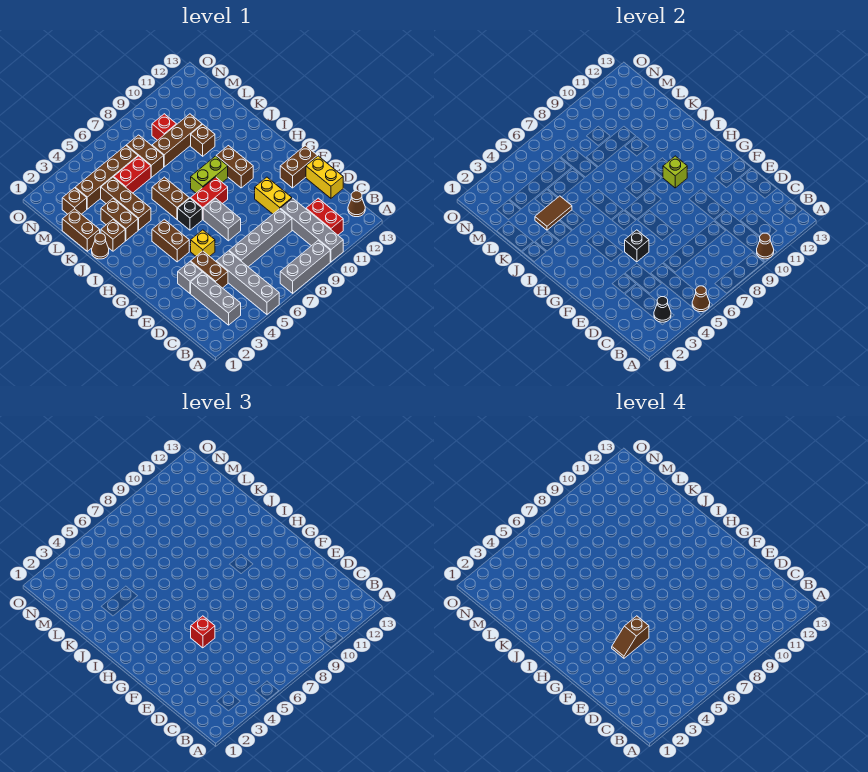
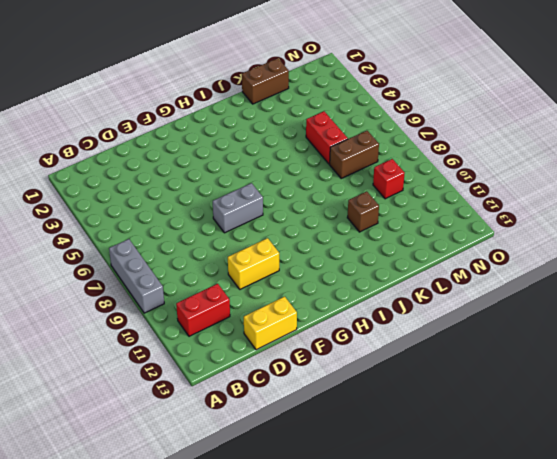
none -> grey brick A5:D5 level 1
none -> grey brick A10:D10 level 1
none -> grey brick B3:D3 level 1
none -> brown cone B13 level 1

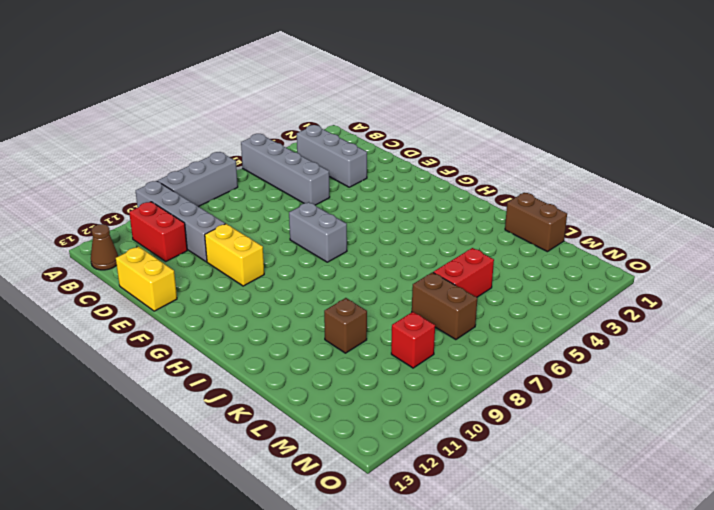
none -> brown brick D4:E4 level 1
none -> grey brick D6:D9 level 1
none -> grey brick E3 level 1
none -> yellow brick F5 level 1

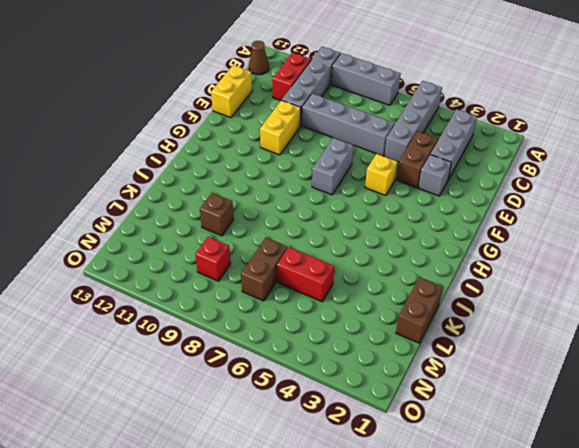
none -> brown brick F12:F13 level 1
none -> brown brick G4:H4 level 1
none -> black brick H6 level 1
none -> red brick H7:H8 level 1

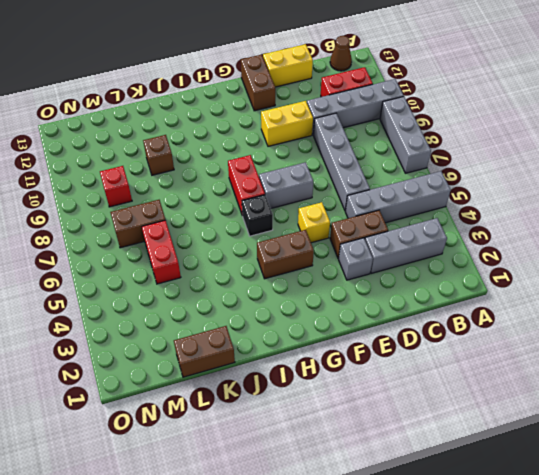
none -> brown brick H10:I10 level 1
none -> brown brick I6:J6 level 1
none -> lime brick I8:I9 level 1
none -> brown cone J1 level 1

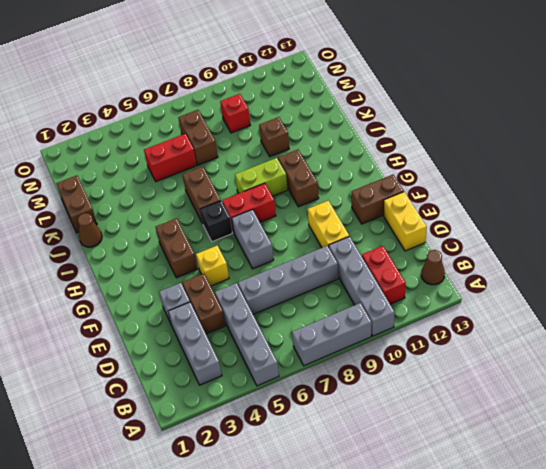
none -> brown brick J2 level 1
none -> brown brick J3:K3 level 1
none -> brown brick J4:L4 level 1
none -> brown brick L8:L10 level 1

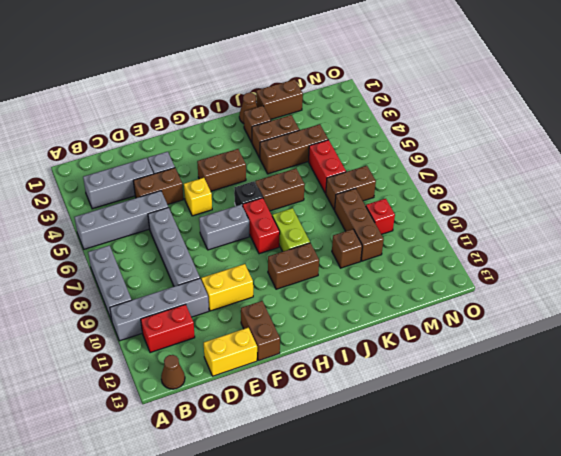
none -> brown brick M2 level 1
none -> brown brick M3:M6 level 1
none -> brown cone A5 level 2
none -> brown cone A10 level 2

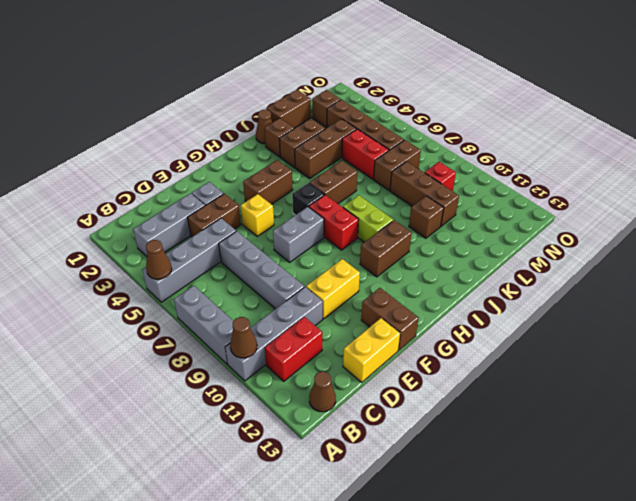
none -> black cone B3 level 2
none -> black brick F5 level 2
none -> lime brick H10 level 2
none -> brown tile K3:K4 level 2

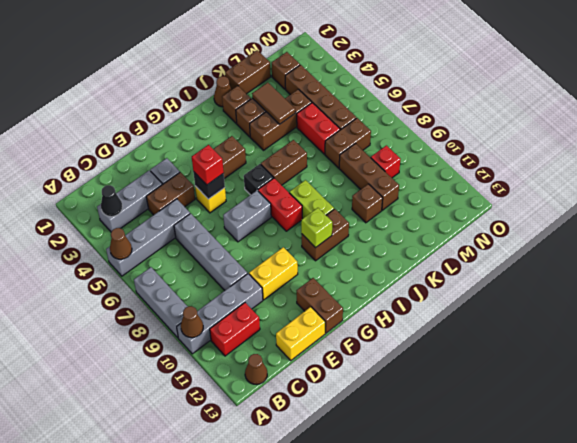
none -> brown slope F4:F5 level 4 top 5

